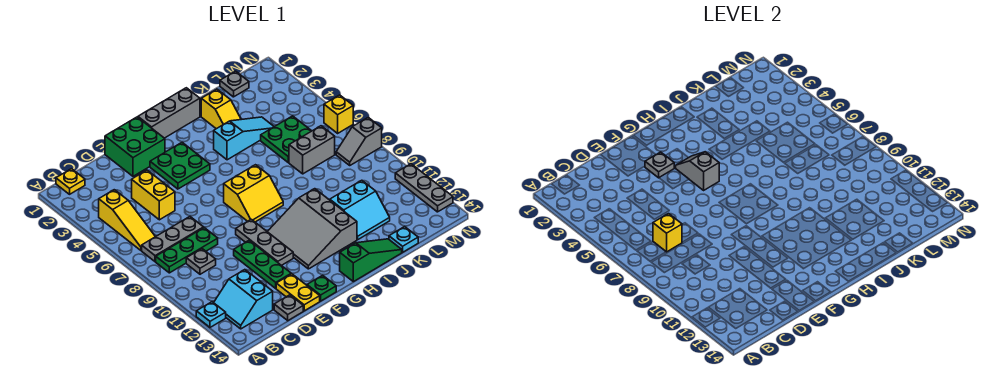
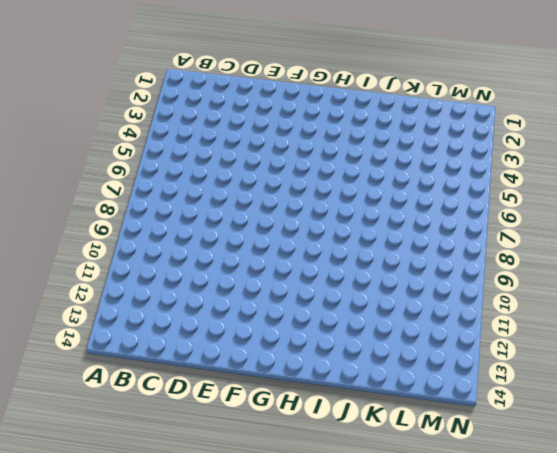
none -> cyan plate A12 level 1
none -> yellow plate B1 level 1
none -> yellow slope B4:B6 level 1 top 4
none -> grey plate B7:D7 level 1

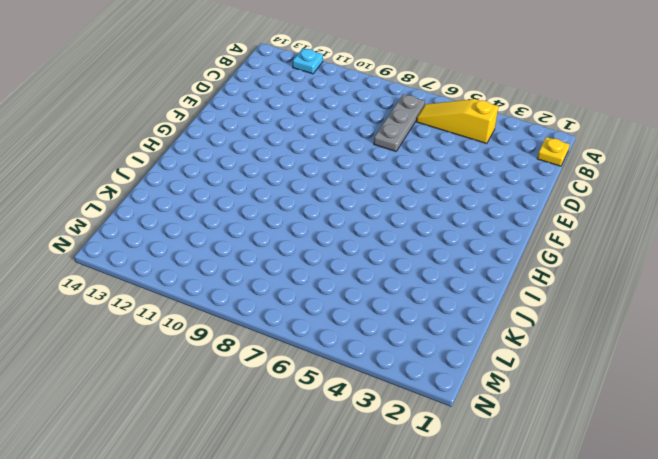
none -> green plate B8:D8 level 1
none -> cyan slope B12:C13 level 1 top C
none -> grey plate C9 level 1
none -> yellow brick D4:D5 level 1

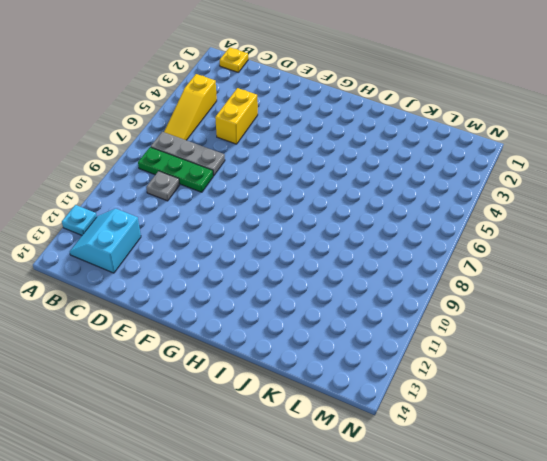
none -> grey plate D14 level 1
none -> green brick E1:F2 level 1
none -> green plate E10:E12 level 1
none -> yellow plate E13:E14 level 1

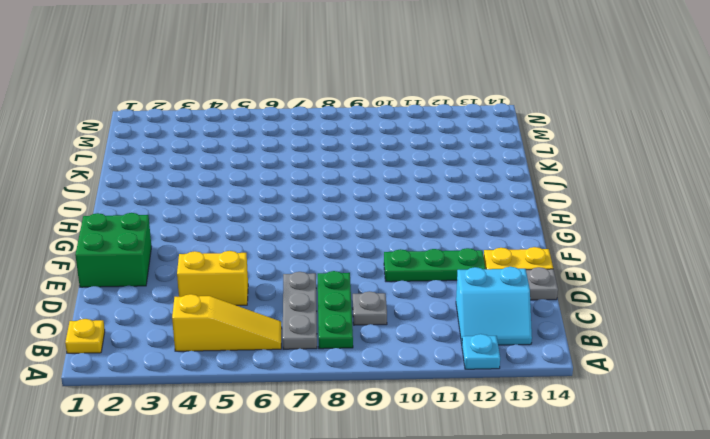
none -> green plate F3:G4 level 1
none -> grey plate F9:F11 level 1
none -> green plate F14 level 1
none -> grey brick G1:I1 level 1

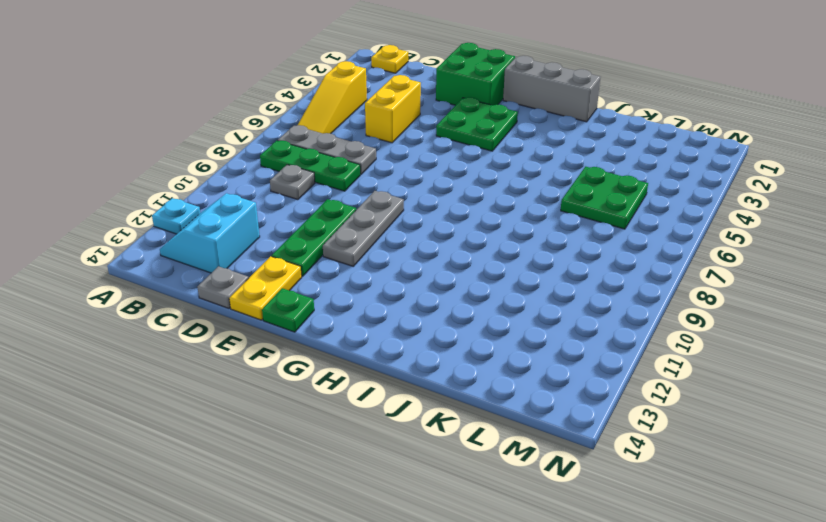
none -> yellow slope G7:H8 level 1 top 7
none -> grey slope G10:I12 level 1 top I
none -> green slope H14:J14 level 1 top H
none -> cyan slope I4:K4 level 1 top I

